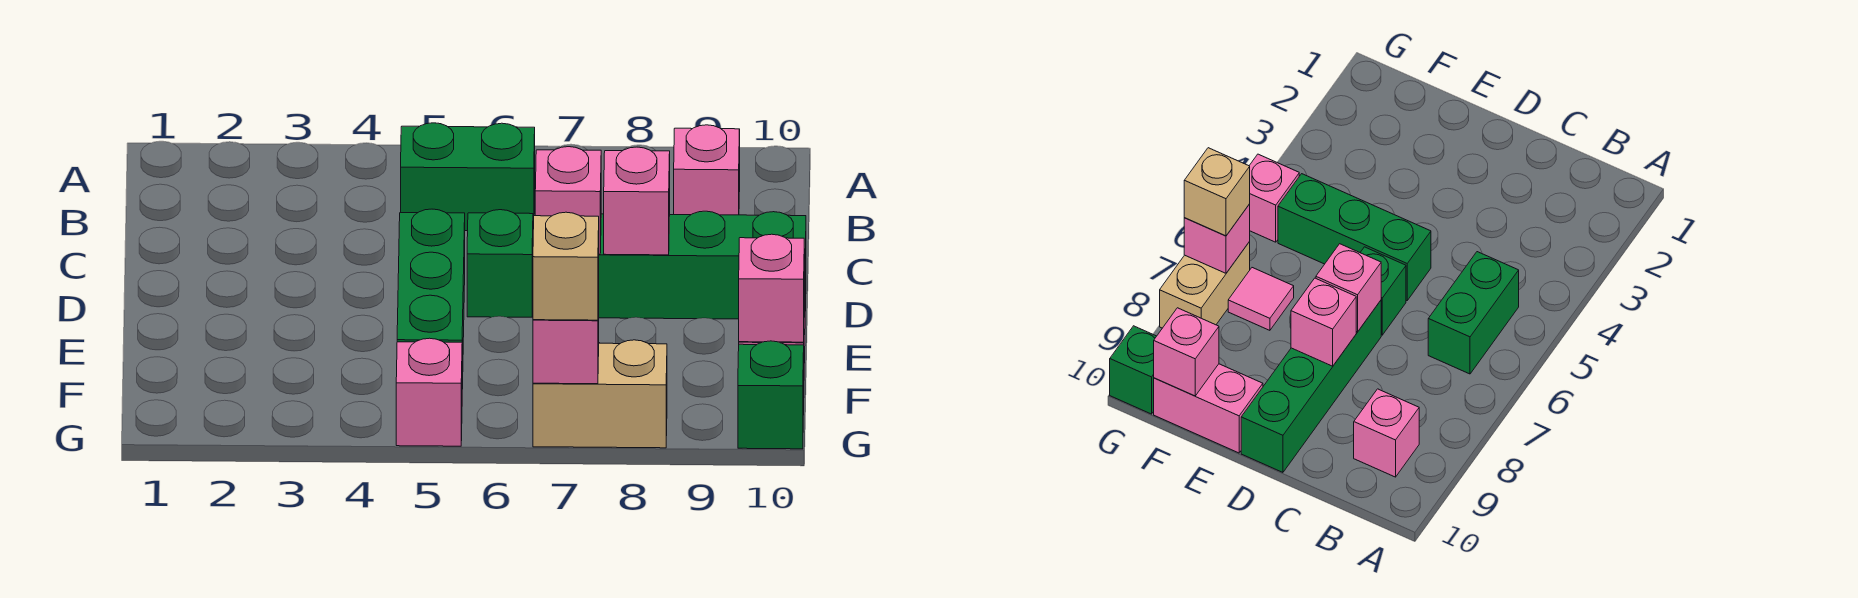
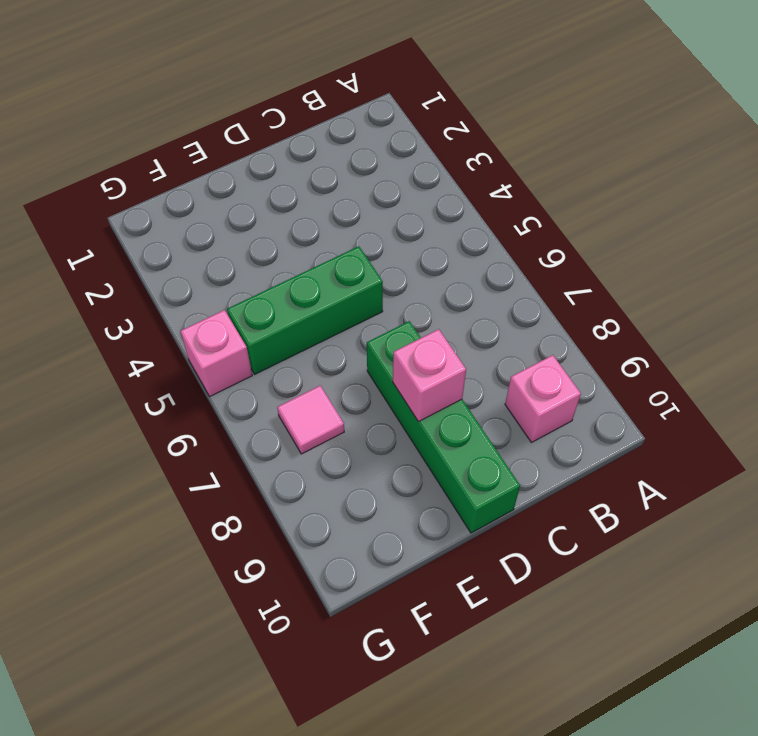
none -> green brick B5:B6 level 1
none -> green brick D6 level 1
none -> pink brick E10:F10 level 1

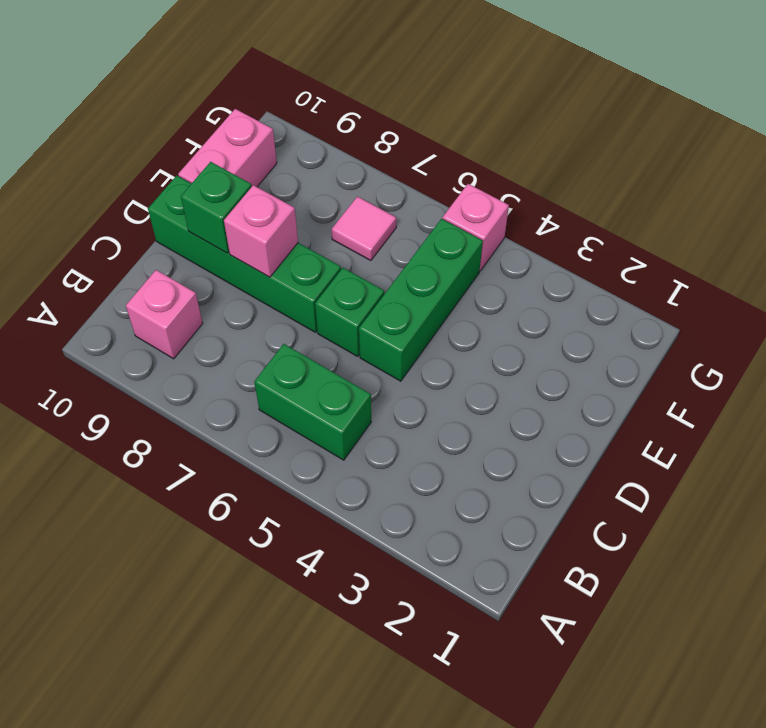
green brick D9 level 2 -> green brick G10 level 1
none -> tan brick G7:G8 level 1
none -> pink brick D7 level 2
none -> pink brick F10 level 2

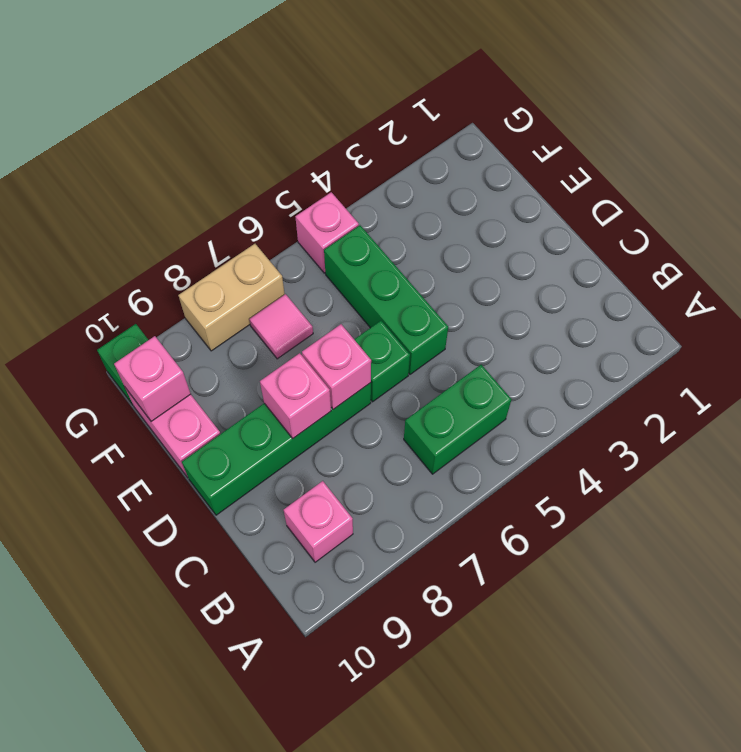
none -> pink brick G7 level 2
none -> tan brick G7 level 3

